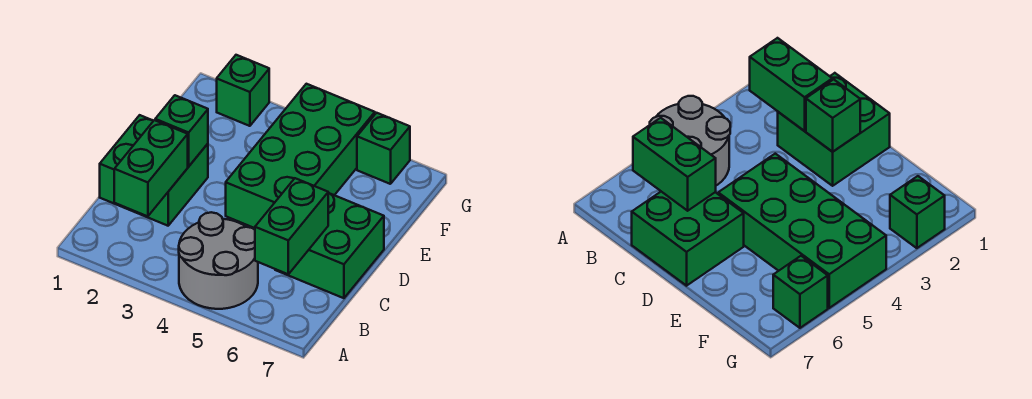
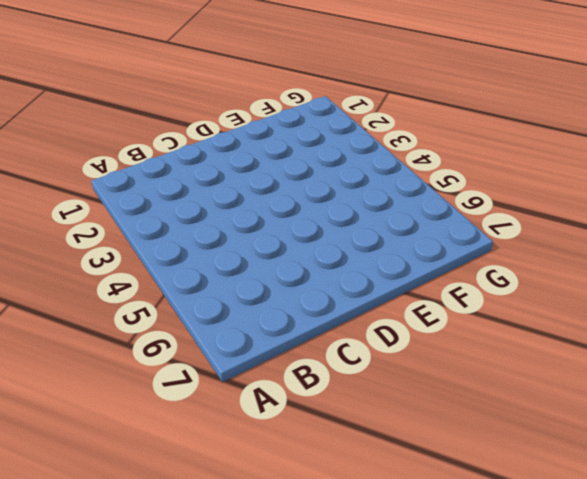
none -> grey round brick A4:B5 level 1
none -> green brick C1:D2 level 1

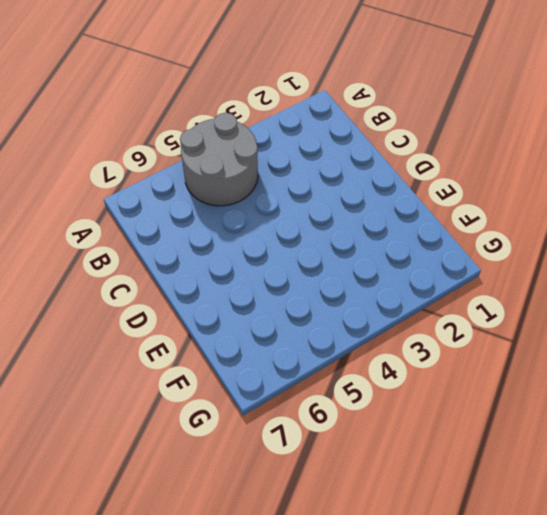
none -> green brick C1:D2 level 1
none -> green brick C6:D7 level 1

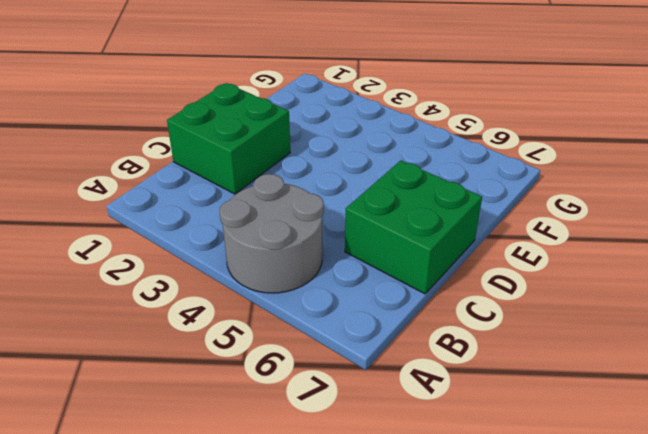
none -> green brick D4:G5 level 1
none -> green brick G2 level 1

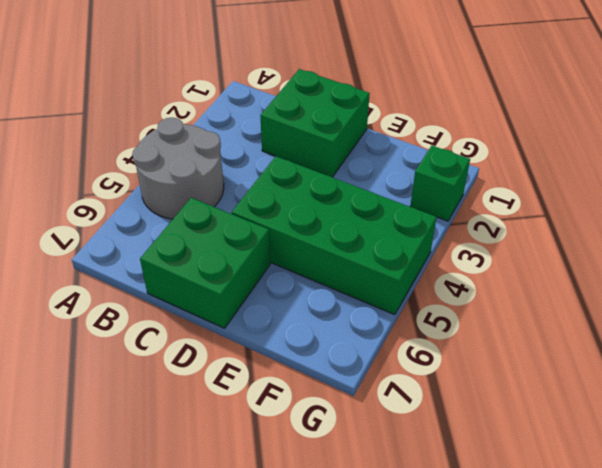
none -> green brick G6 level 1
none -> green brick B2:C2 level 2

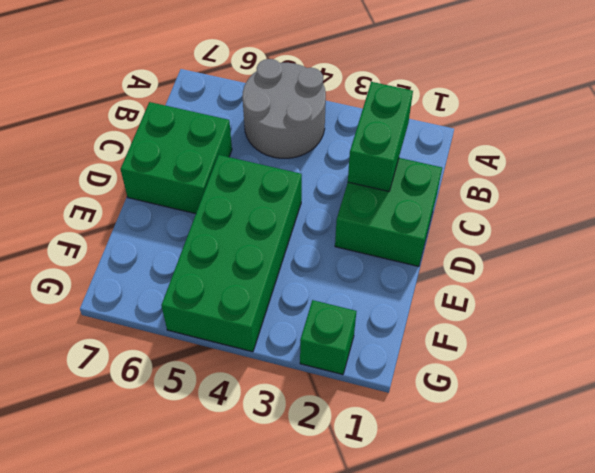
none -> green brick G6 level 1
none -> green brick B6:C6 level 2

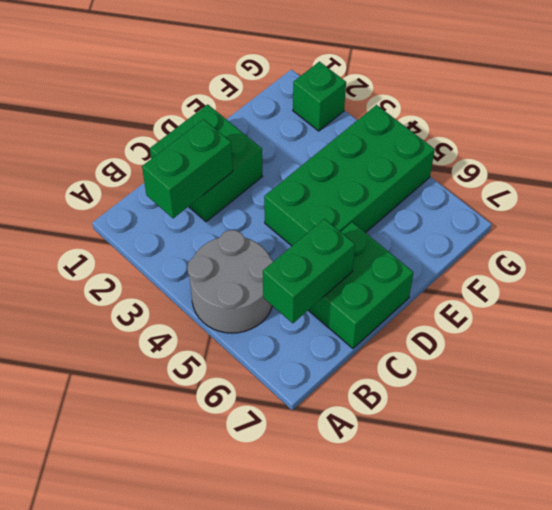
none -> green brick G6 level 1
none -> green brick D2 level 2

